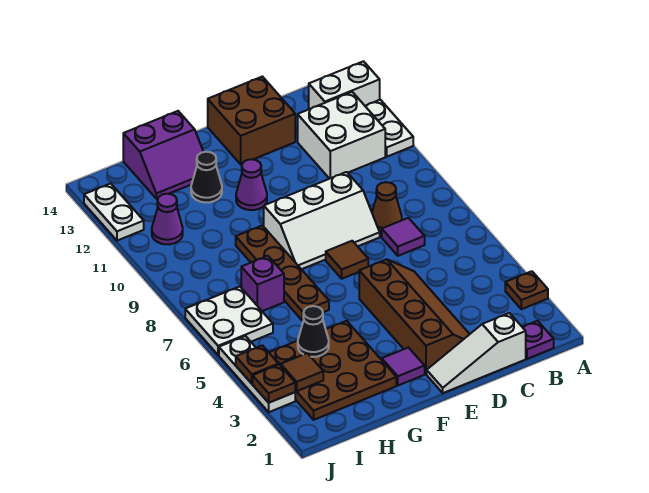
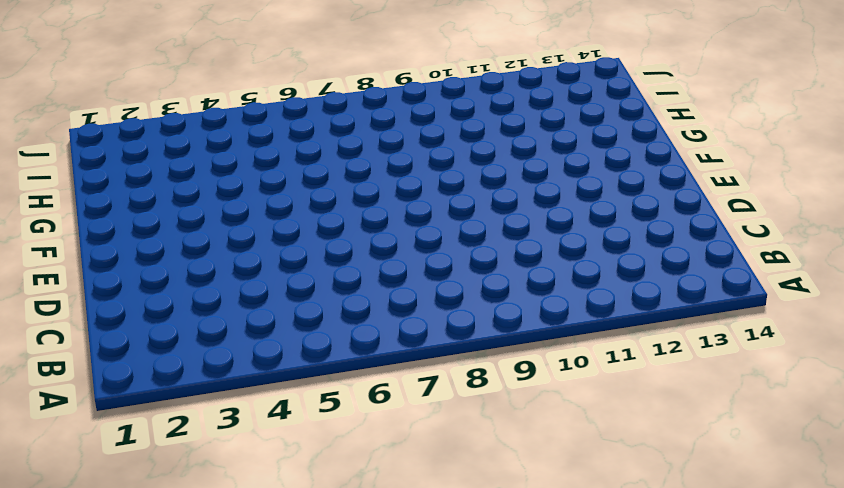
none -> brown plate A3 level 1
none -> white plate A11:A12 level 1
none -> white brick A13:B13 level 1

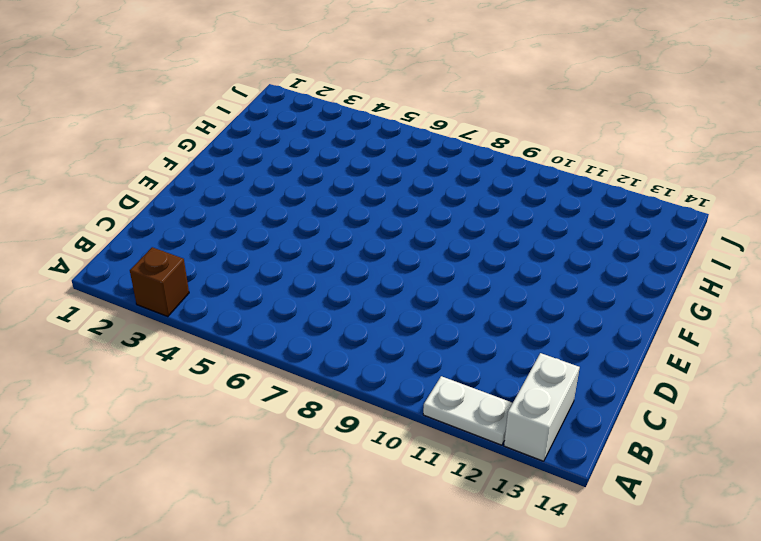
brown brick A3 level 1 -> brown plate A3 level 1
none -> purple plate B1 level 1
none -> white brick B11:C12 level 1
none -> white slope C1:E1 level 1 top C

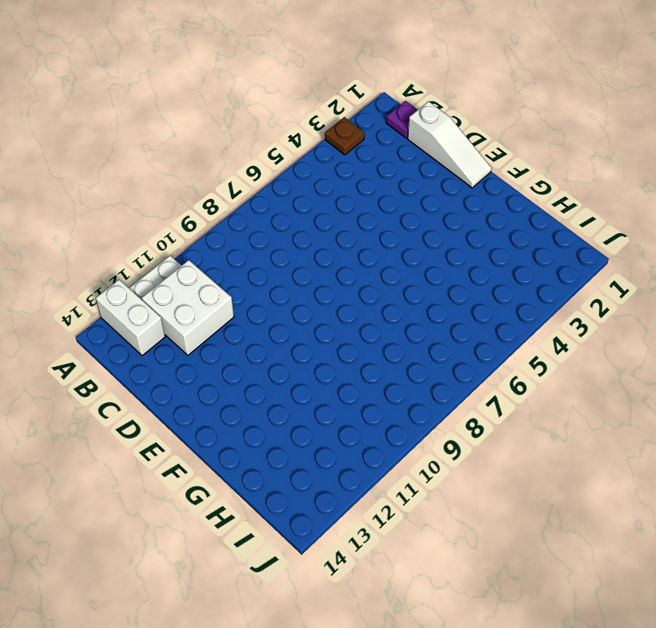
none -> purple tile C7 level 1
none -> brown cone C8 level 1
none -> brown slope D2:E5 level 1 top E

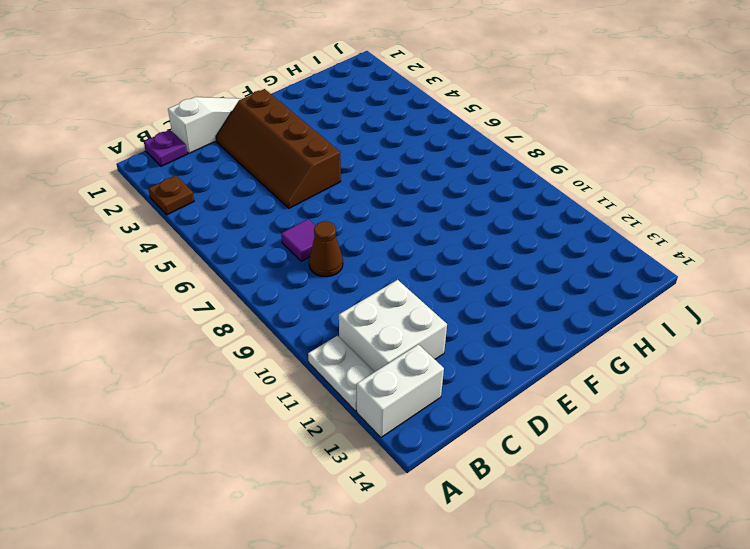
none -> white slope D8:F9 level 1 top 9
none -> brown brick D13:E14 level 1
none -> brown tile E7 level 1

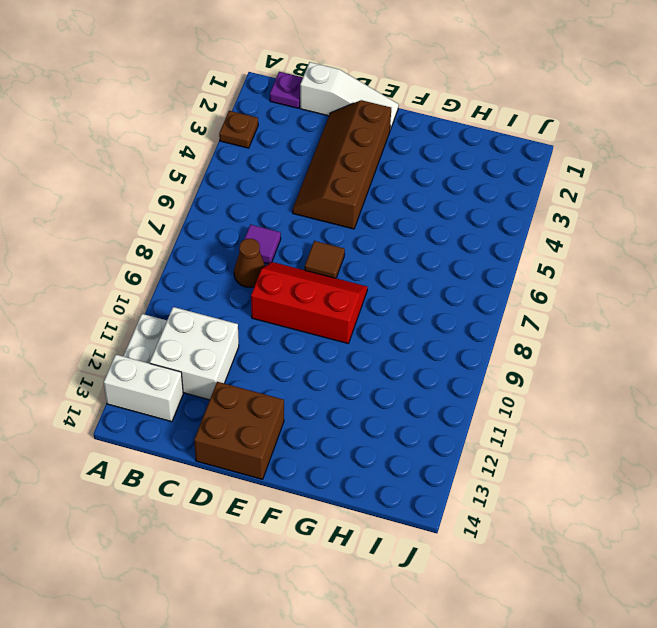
red slope D8:F9 level 1 top 9 -> white slope D8:F9 level 1 top 9
none -> purple tile F2 level 1
none -> purple cone F11 level 1
none -> brown plate G2:I4 level 1

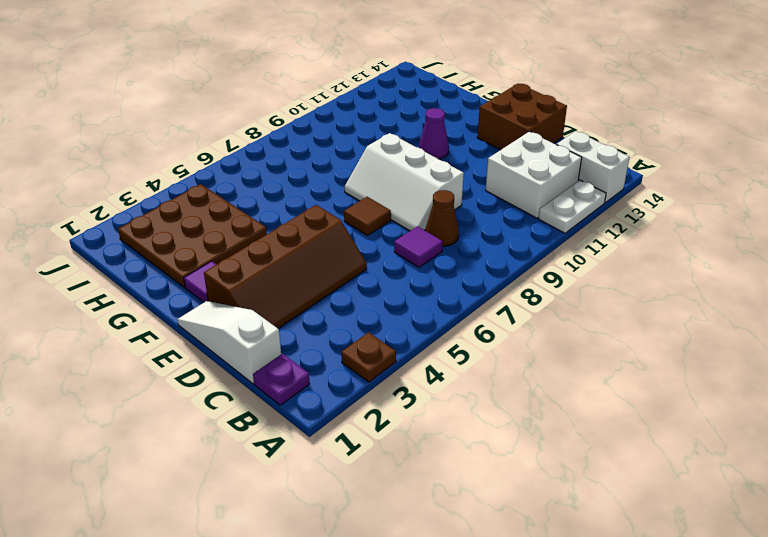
none -> brown plate G6:G9 level 1
none -> black cone G12 level 1
none -> purple slope G13:H14 level 1 top 14

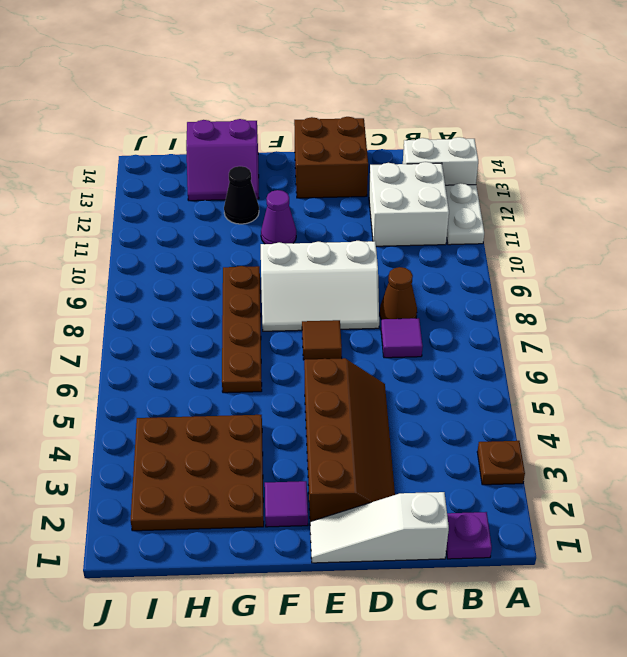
none -> purple brick H7 level 1
none -> white plate I6:J7 level 1
none -> purple cone I11 level 1

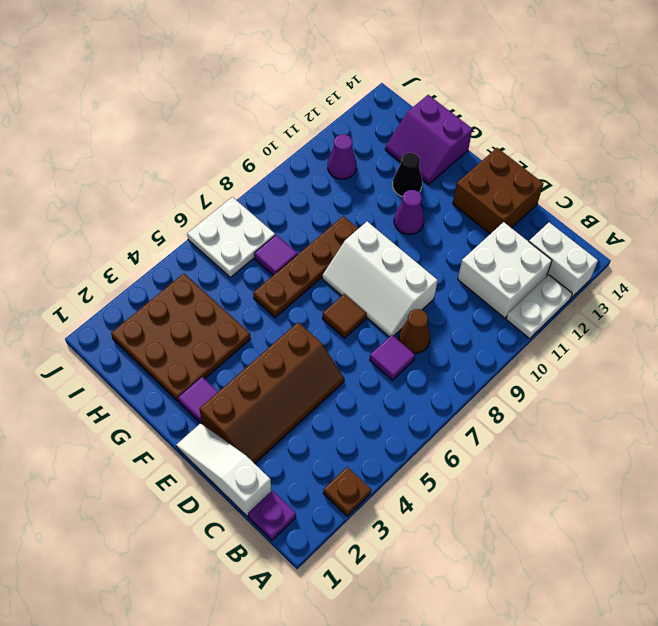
purple tile H7 level 1 -> purple brick H7 level 1
none -> white plate J3:J5 level 1
none -> white plate J12:J13 level 1
none -> black cone H4 level 2

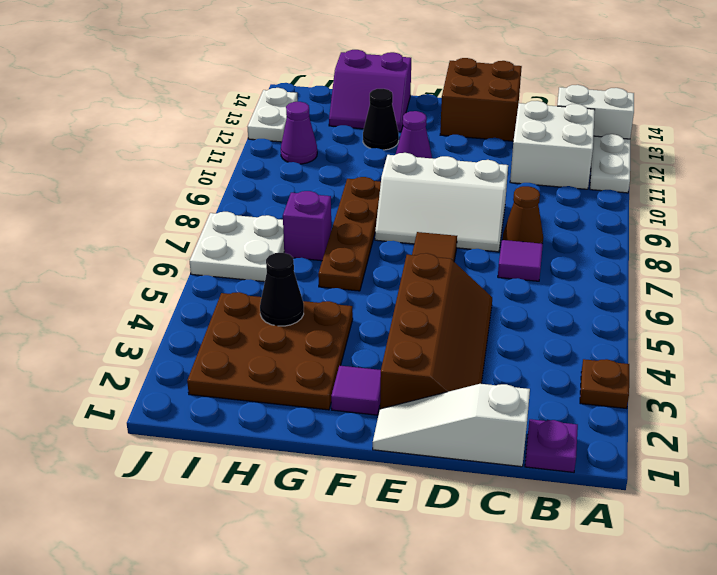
none -> white plate J3:J5 level 1
none -> brown tile I3 level 2
none -> brown plate J3 level 2

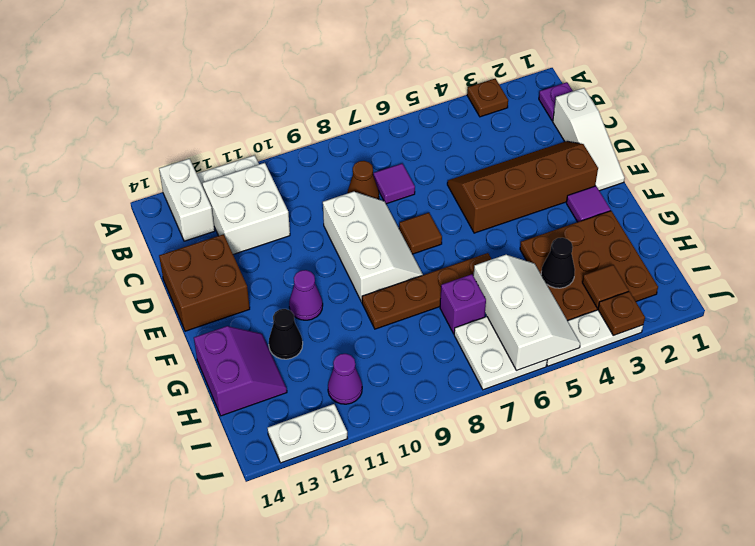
white slope H5:J6 level 2 top 6 -> none
none -> brown plate J4 level 2

